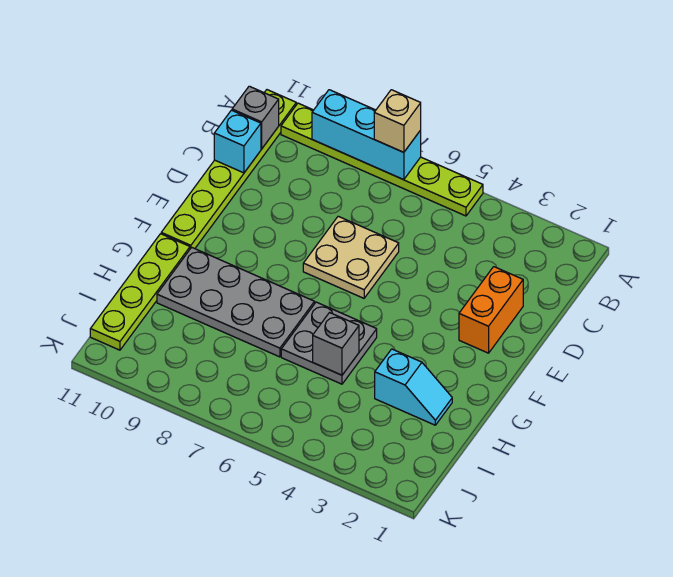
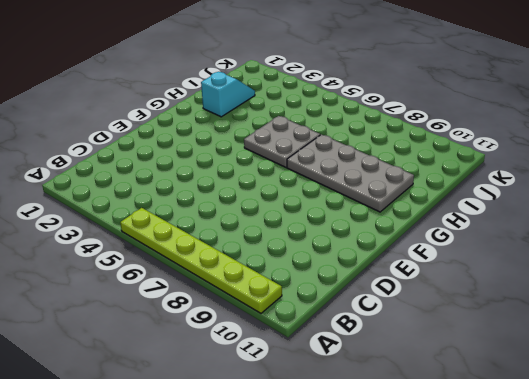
cyan slope H2:I2 level 1 top H -> cyan slope H2:H3 level 1 top 3
none -> lime plate A11:F11 level 1
none -> orange brick D2:E2 level 1
none -> tan plate D6:E7 level 1

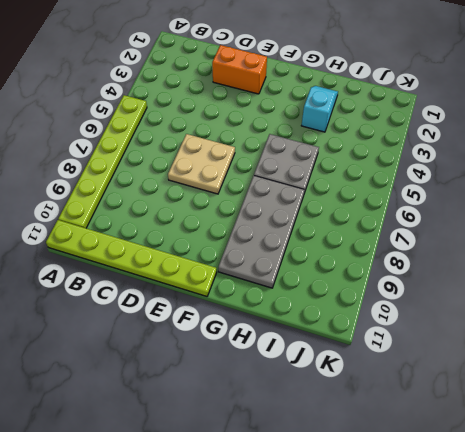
none -> lime plate G11:J11 level 1
none -> cyan brick A7:A9 level 2
none -> grey brick B11 level 2

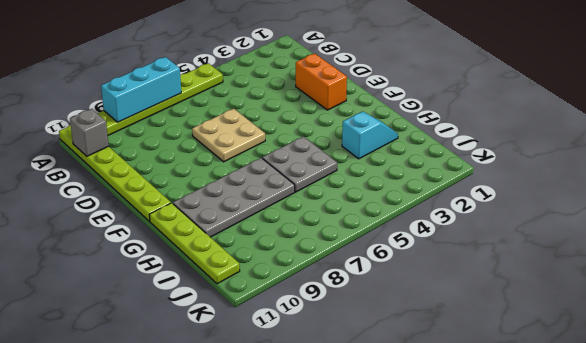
none -> cyan brick C11 level 2
none -> grey brick H5 level 2
none -> tan brick A7 level 3

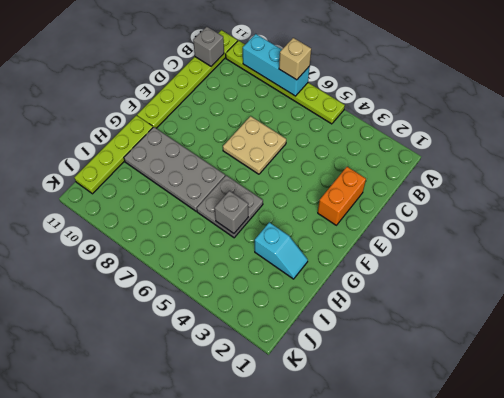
none -> cyan brick C11 level 2

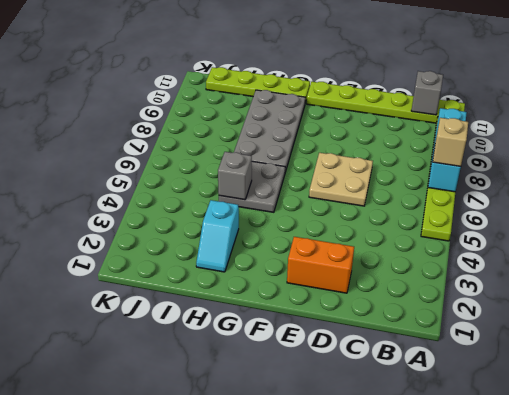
none -> cyan brick C11 level 2

